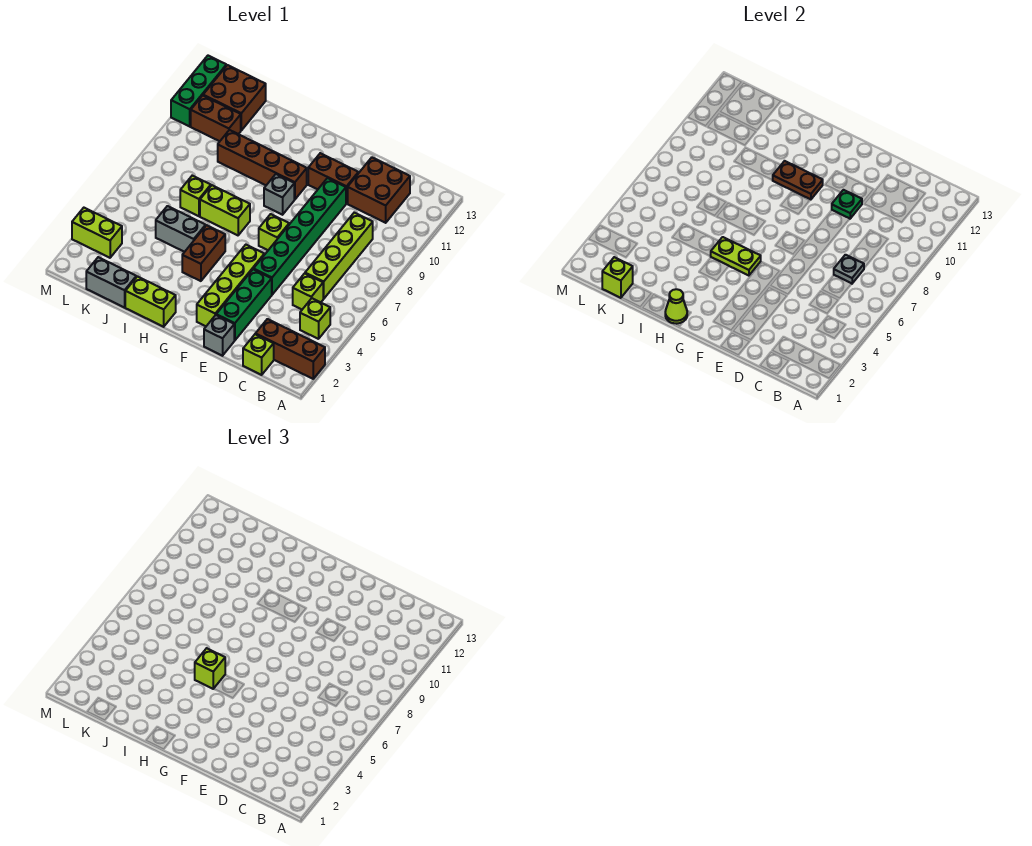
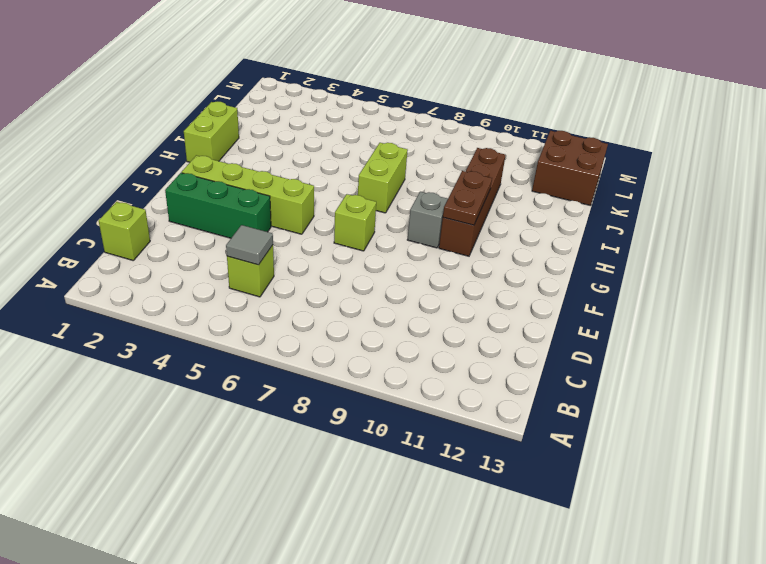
grey tile C5 level 2 -> none
none -> brown brick A2:C2 level 1
none -> lime brick B4 level 1
none -> lime brick C6:C9 level 1
none -> brown brick C11:D12 level 1

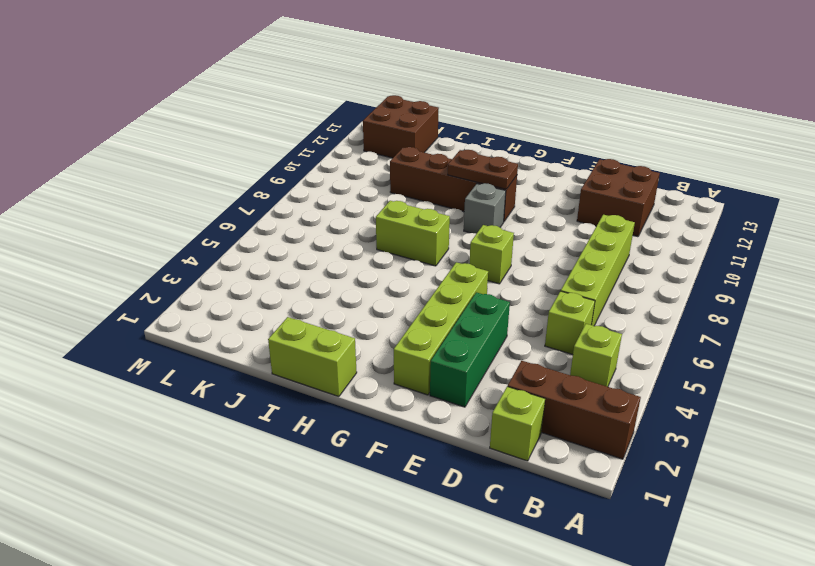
none -> grey brick E1 level 1
none -> green brick E5:E10 level 1
none -> brown brick E11:F11 level 1
none -> brown brick H4:H5 level 1

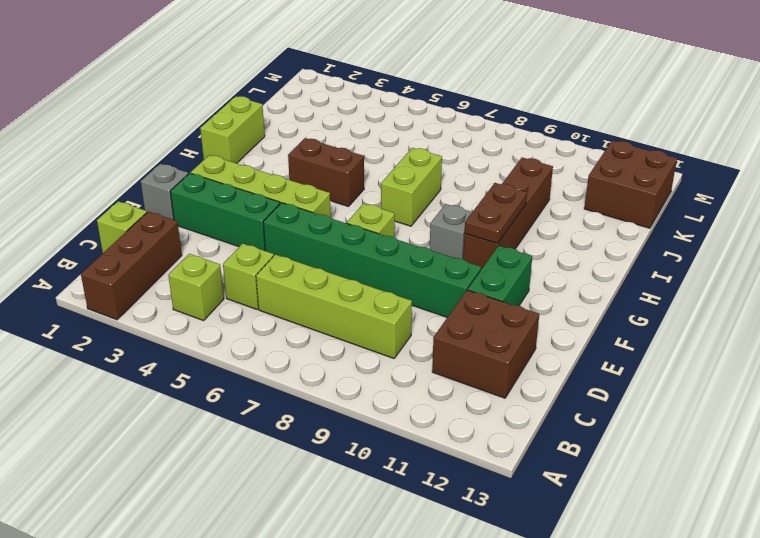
green brick E11:F11 level 1 -> brown brick E11:F11 level 1
none -> grey brick I5:J5 level 1
none -> grey brick J1:K1 level 1
none -> lime brick J7 level 1
none -> brown brick K11:L11 level 1

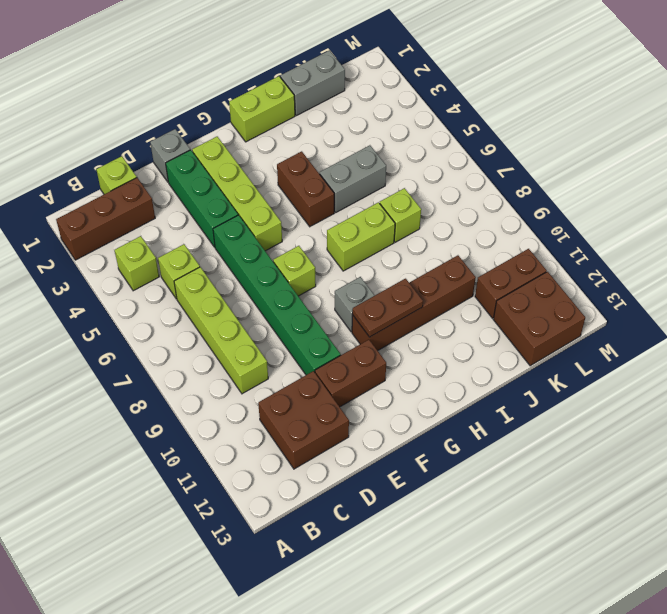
none -> lime brick L3:M3 level 1
none -> green brick M11:M13 level 1
none -> grey plate C7 level 2
none -> green plate E10 level 2

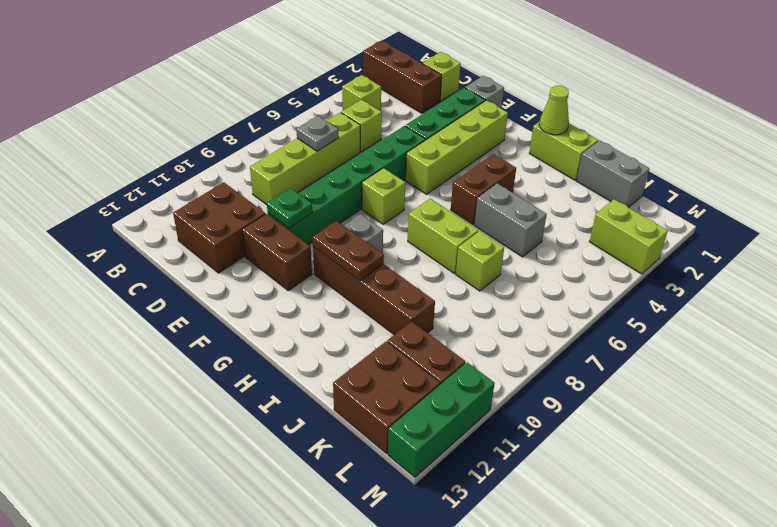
none -> lime plate G5:H5 level 2
none -> lime brick K1 level 2
none -> lime brick H5 level 3

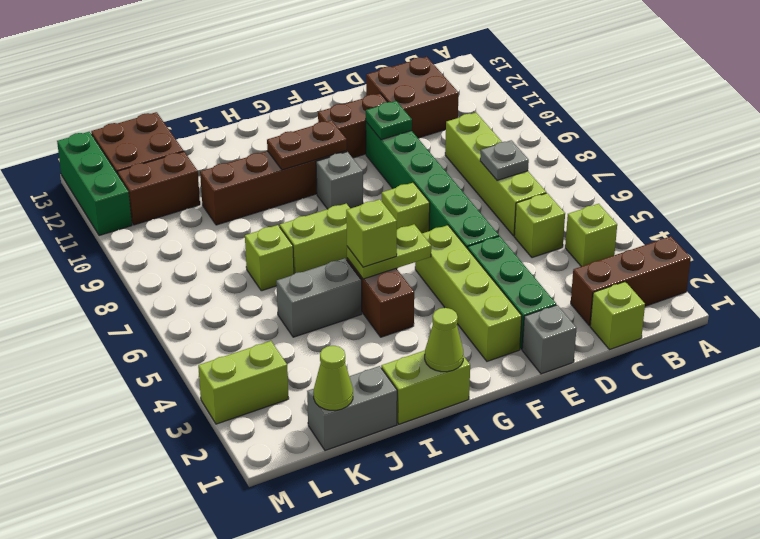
lime cone K1 level 2 -> lime brick K1 level 2

